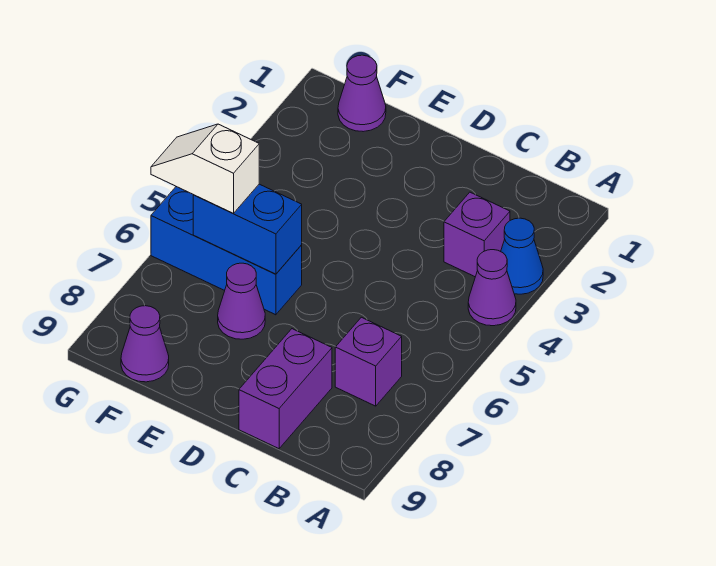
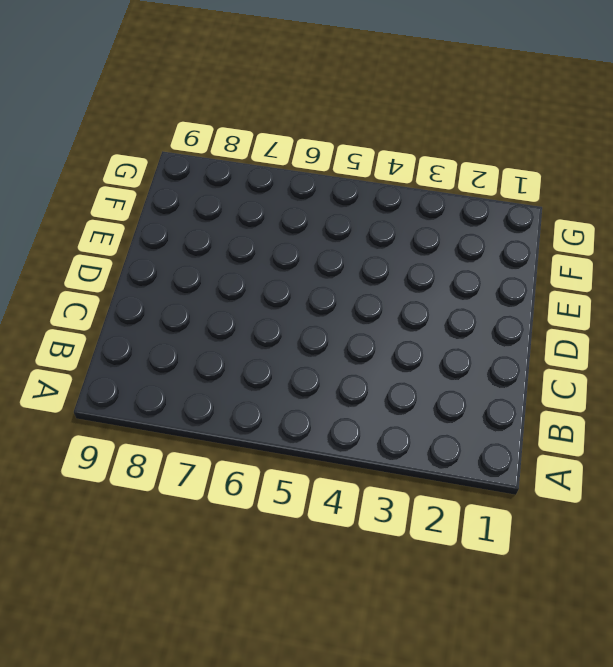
none -> blue cone A3 level 1
none -> purple cone A4 level 1

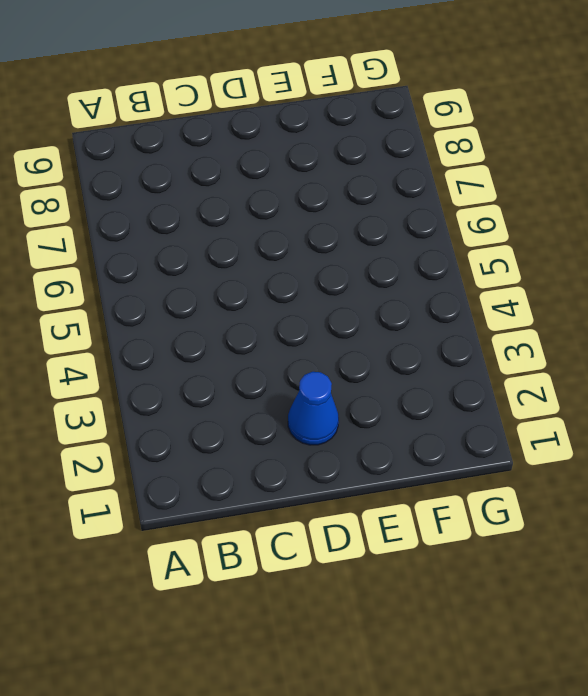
blue cone D2 level 1 -> blue cone A3 level 1
none -> purple cone A4 level 1
none -> purple brick B3 level 1

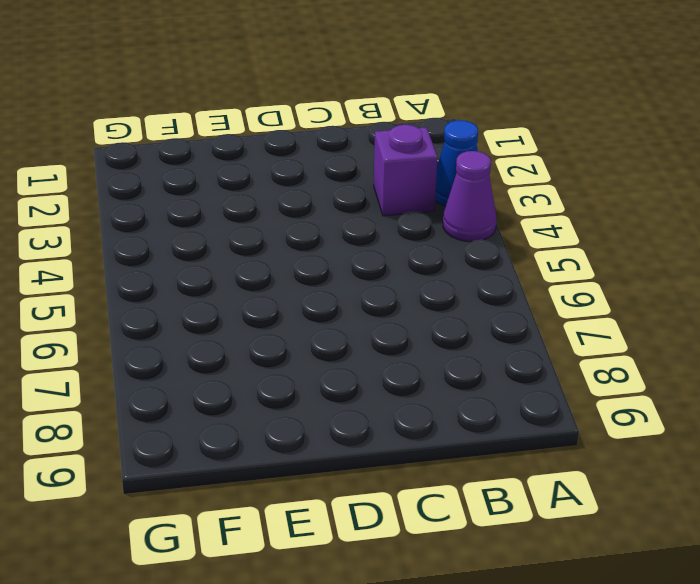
none -> purple brick B7 level 1
none -> purple brick C8:C9 level 1

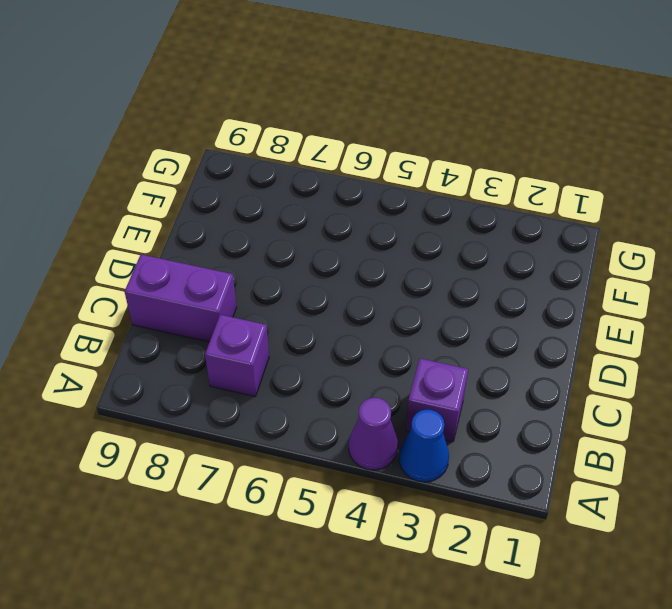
none -> blue brick E6:G6 level 1
none -> purple cone E7 level 1

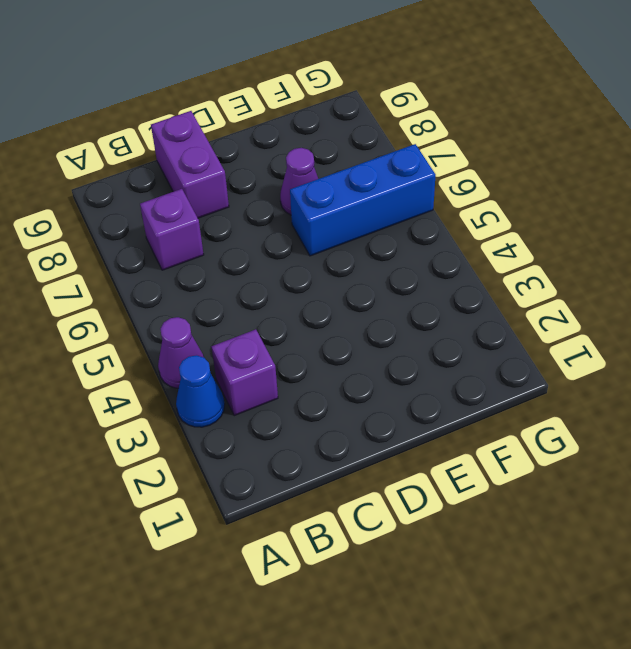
none -> purple cone F1 level 1
none -> purple cone F9 level 1

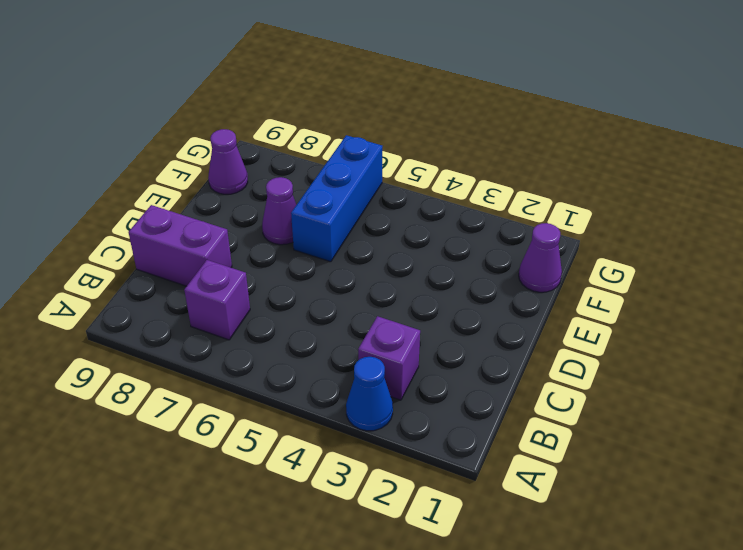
none -> purple cone A4 level 1
none -> blue brick E6:F6 level 2

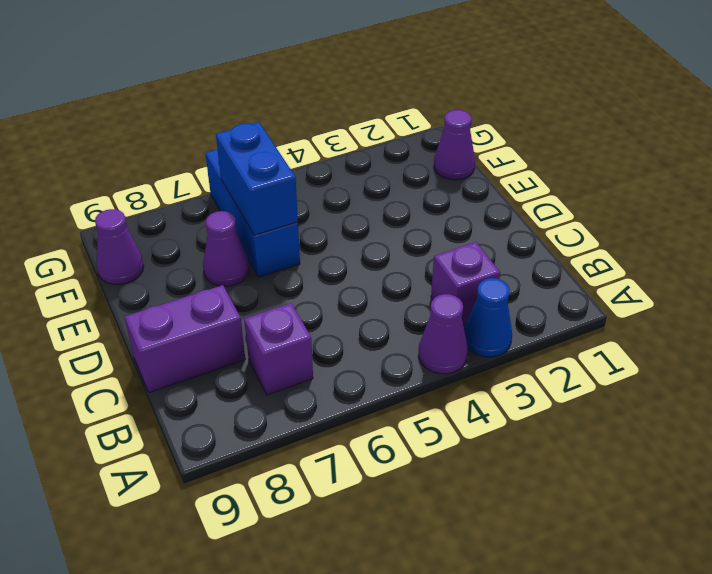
none -> white slope F6:G6 level 3 top F

